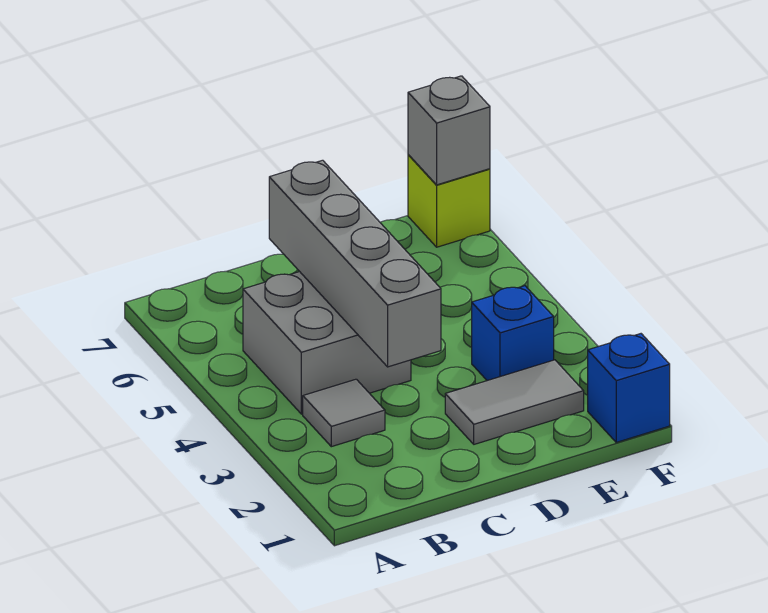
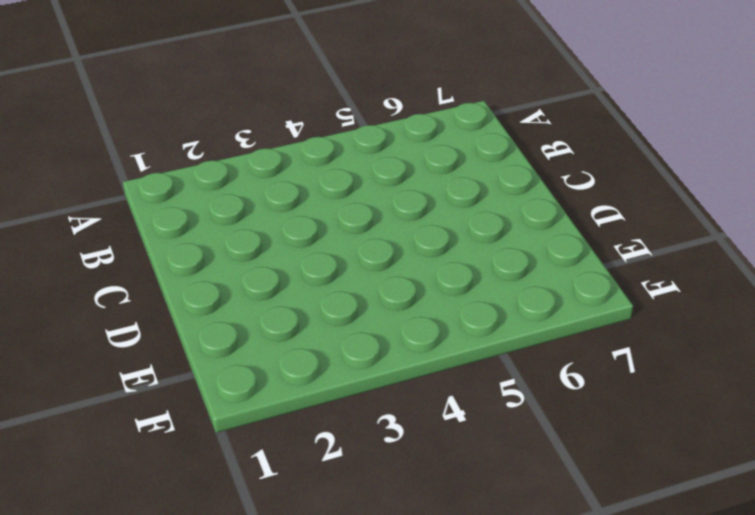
none -> grey tile B3 level 1
none -> grey brick B4:C5 level 1

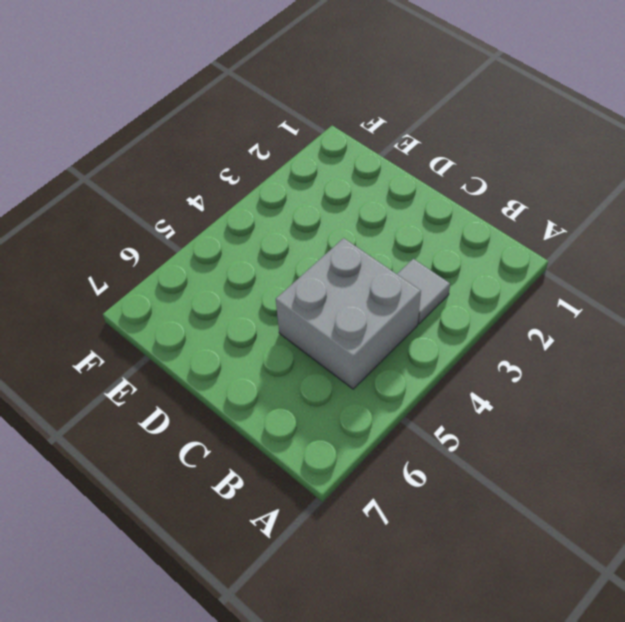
none -> grey tile D2:E2 level 1
none -> blue brick E3 level 1

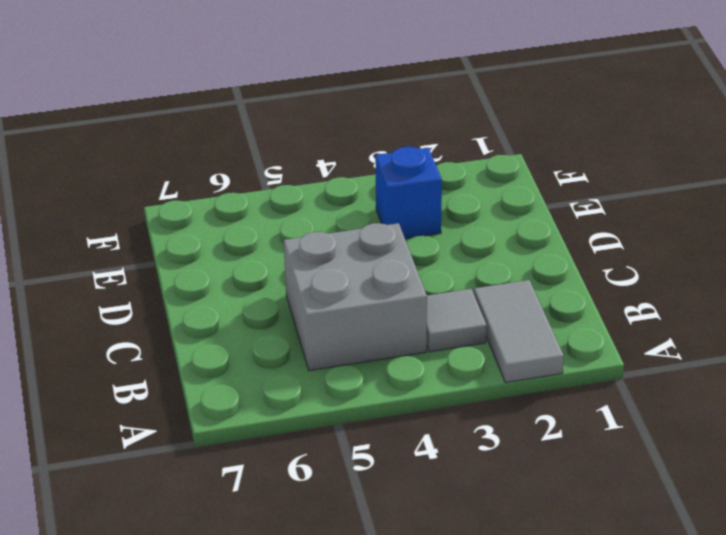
grey tile A2:B2 level 1 -> grey tile D2:E2 level 1
none -> blue brick F1 level 1
none -> lime brick F7 level 1

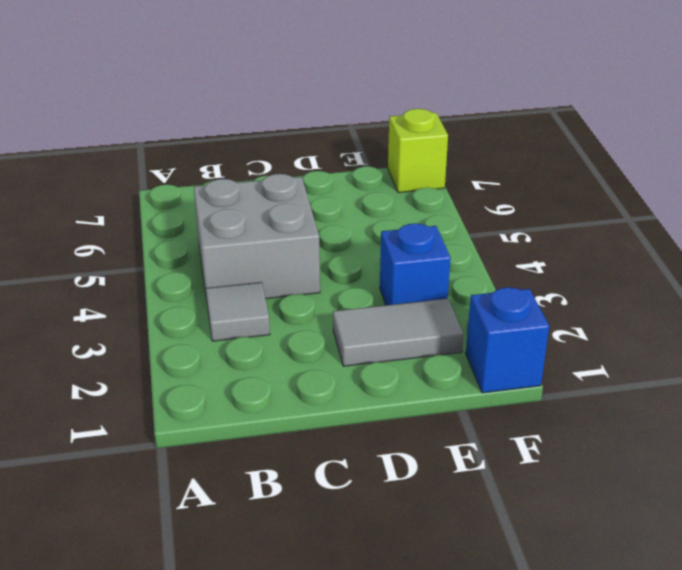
none -> grey brick C3:C6 level 2
none -> grey brick F7 level 2

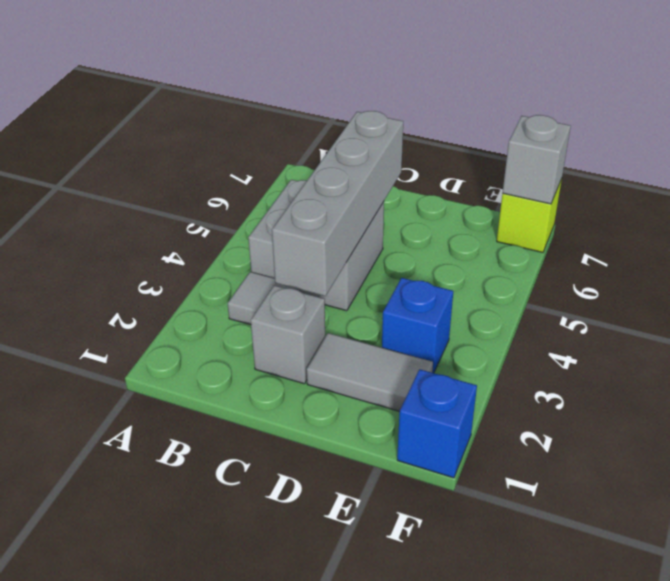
grey brick C2 level 1 -> none

